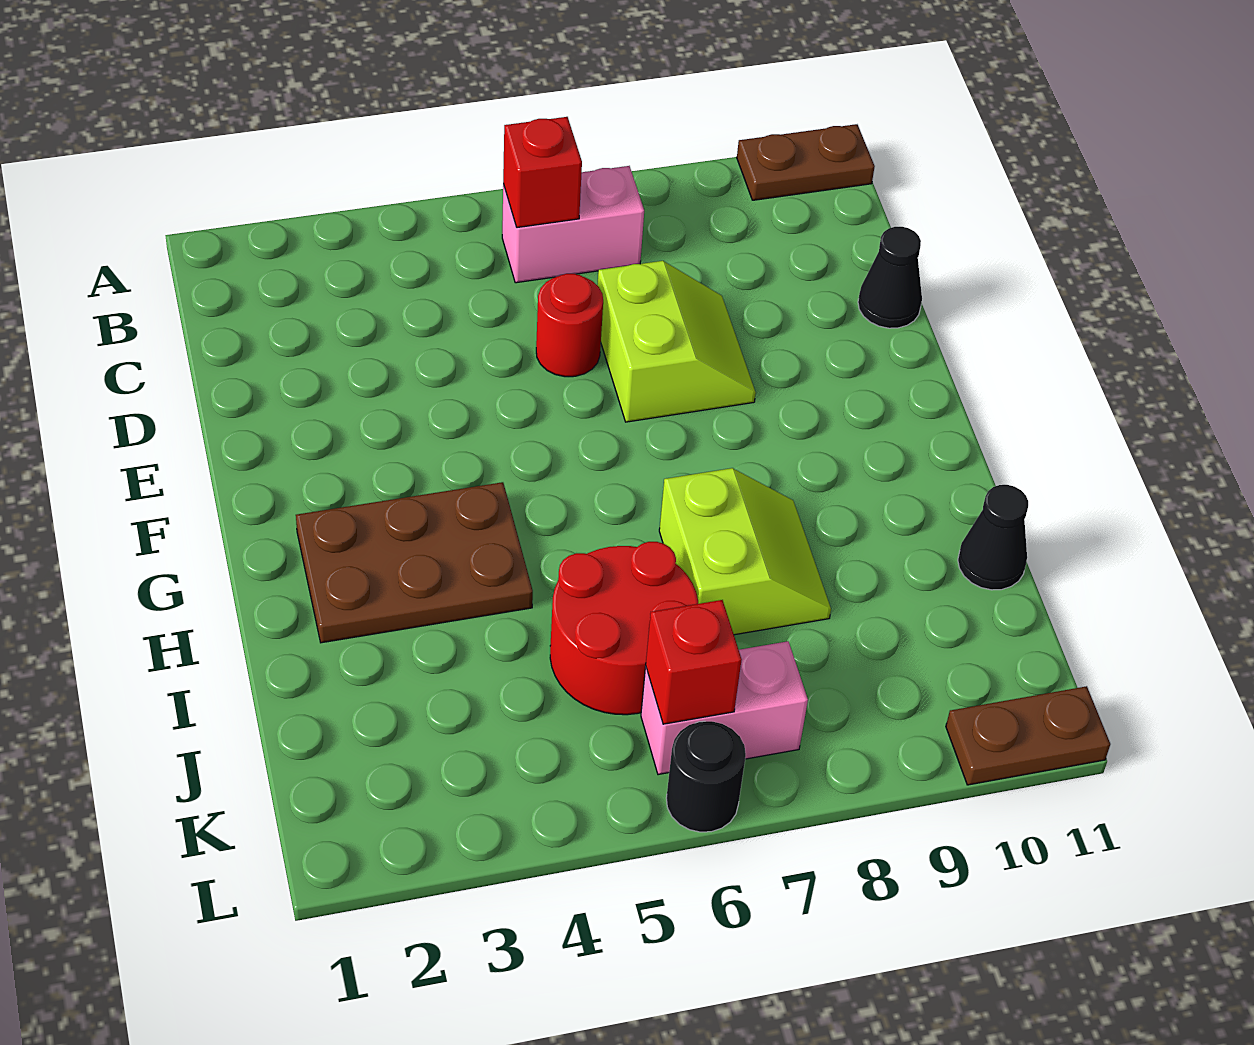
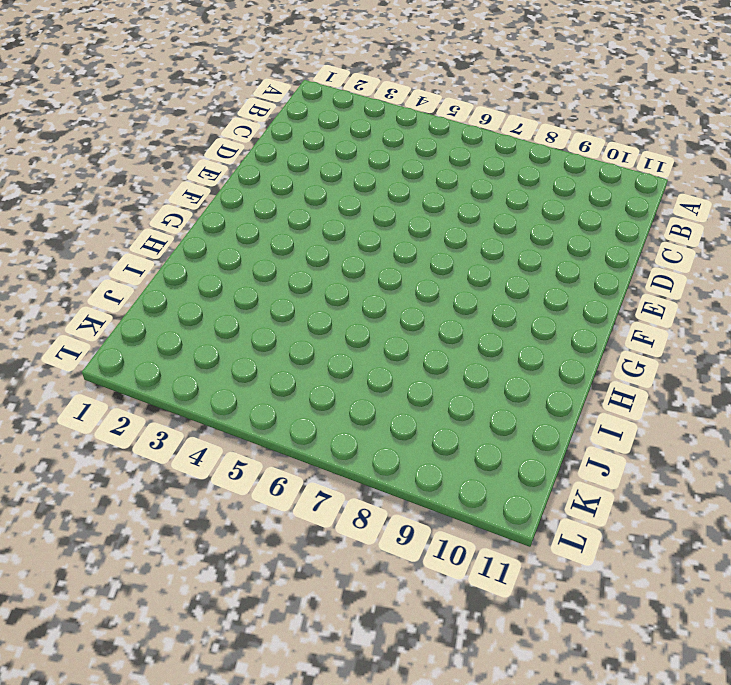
none -> brown plate A10:A11 level 1
none -> pink brick B6:B7 level 1
none -> red round brick D6 level 1

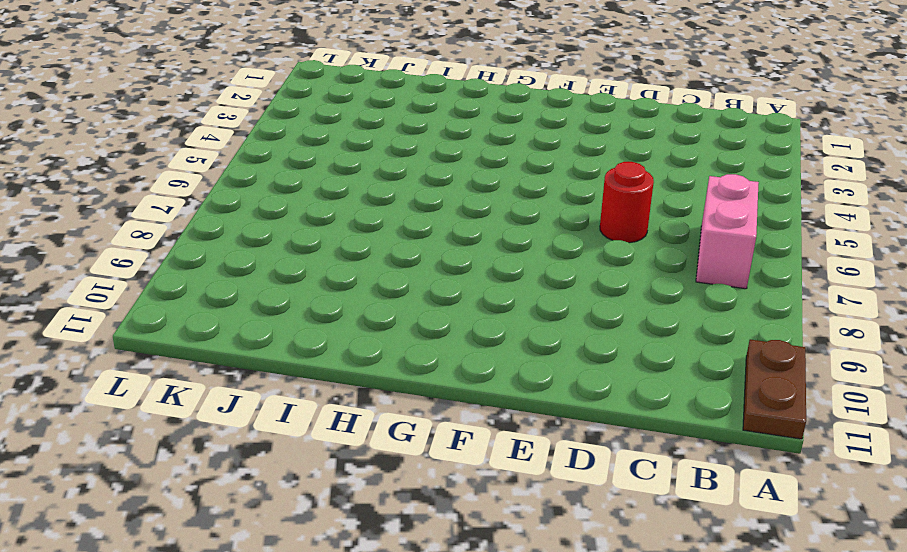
none -> lime slope D7:E8 level 1 top 7
none -> black cone D11 level 1
none -> brown plate G2:H4 level 1

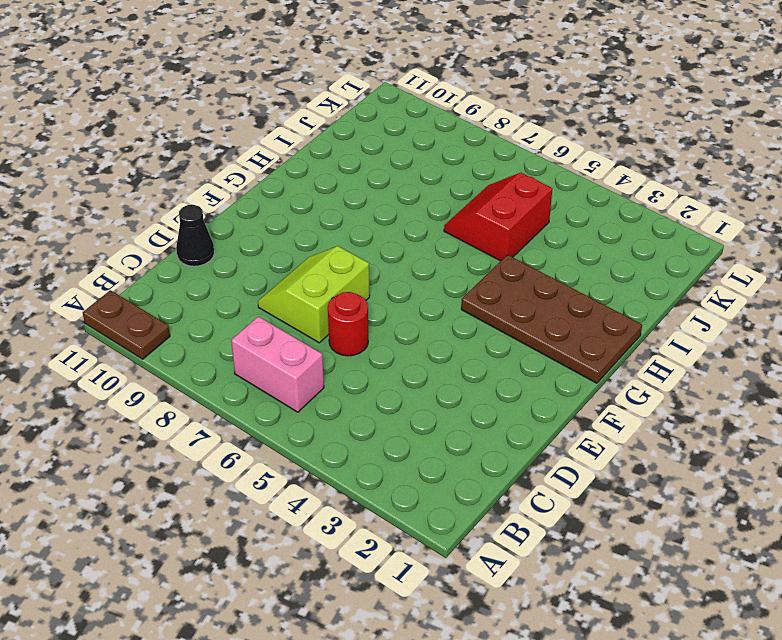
brown plate G1:H4 level 1 -> brown plate G2:H4 level 1
red slope I5:J6 level 1 top 5 -> red round brick I5:J6 level 1
none -> lime slope H7:I8 level 1 top 7
none -> black cone I11 level 1
none -> pink brick K6:K7 level 1

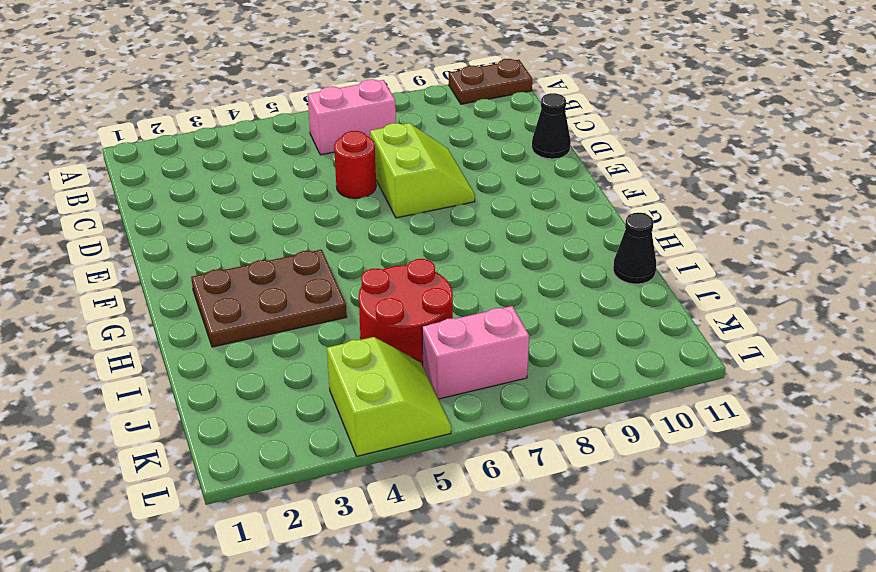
lime slope K4:L5 level 1 top 4 -> lime slope H7:I8 level 1 top 7
none -> black round brick L6 level 1
none -> brown plate L10:L11 level 1
none -> red brick B6 level 2

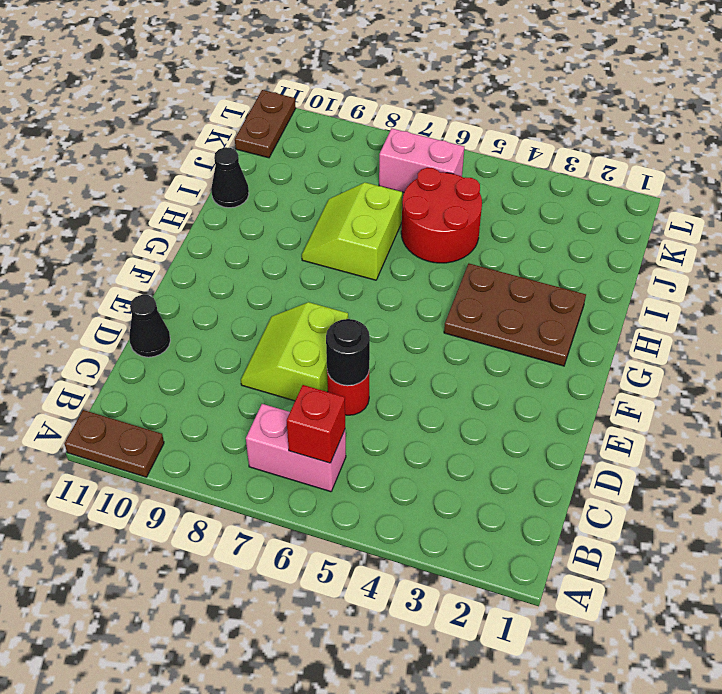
black round brick D6 level 2 -> black round brick L6 level 1
brown plate K11:L11 level 1 -> brown plate L10:L11 level 1
none -> red brick K6 level 2

